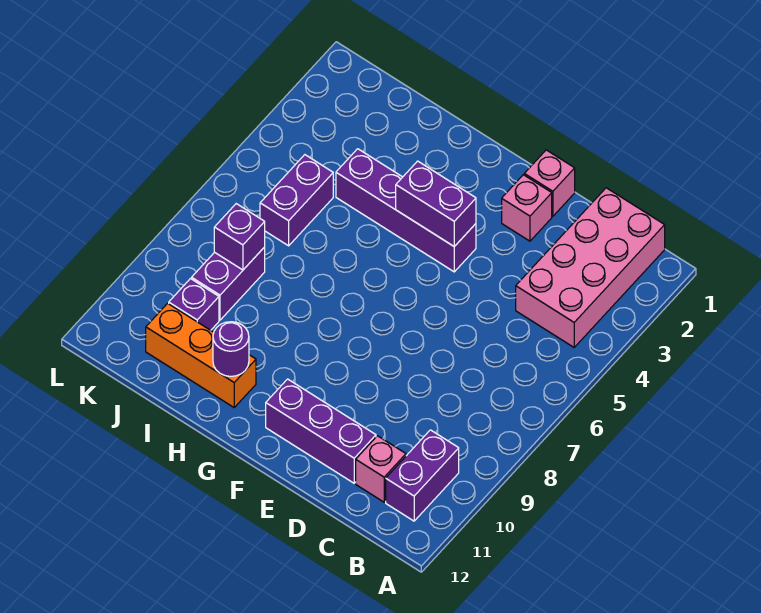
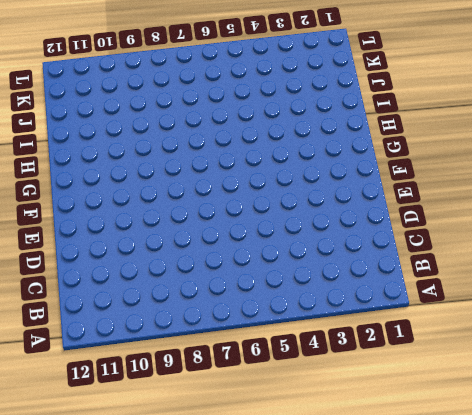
none -> pink brick B1:C4 level 1
none -> purple brick B10:B11 level 1
none -> pink brick C11 level 1

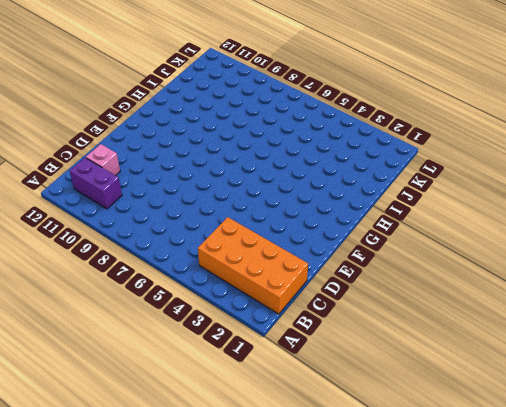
orange brick B1:C4 level 1 -> pink brick B1:C4 level 1
none -> purple brick D11:F11 level 1
none -> pink brick E1 level 1
none -> pink brick E2 level 1

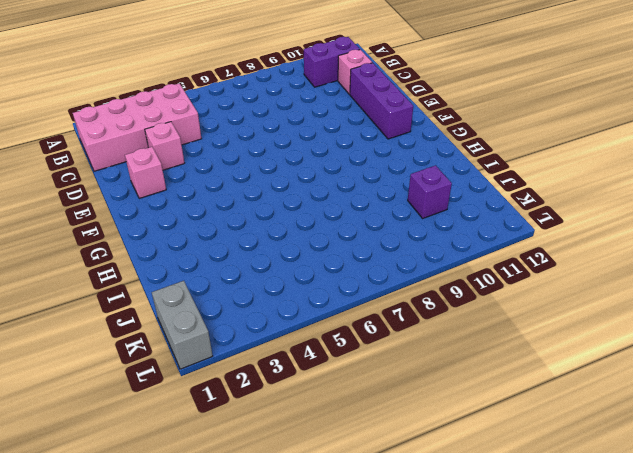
pink brick D3 level 1 -> pink brick E1 level 1
grey brick K1:L1 level 1 -> none
none -> purple brick F4:I4 level 1
none -> orange brick H11:J11 level 1
none -> purple brick J5:J6 level 1

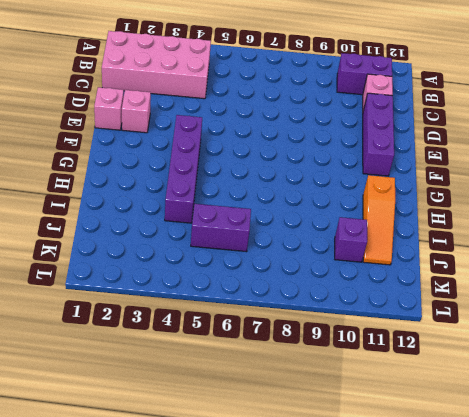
orange slope H11:J11 level 1 top H -> orange brick H11:J11 level 1
none -> purple brick J8:J9 level 1
none -> purple brick F4:G4 level 2
none -> purple round brick H11 level 2

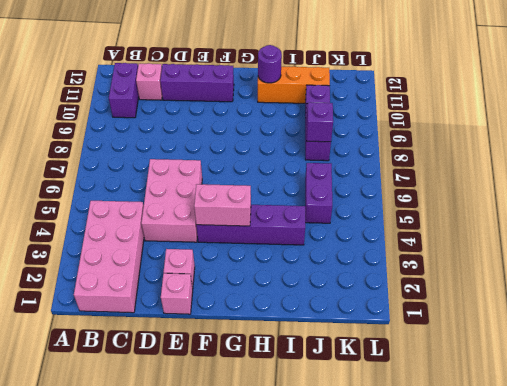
pink brick D4:E6 level 1 -> none
pink brick F4:G4 level 2 -> purple brick F4:G4 level 2

